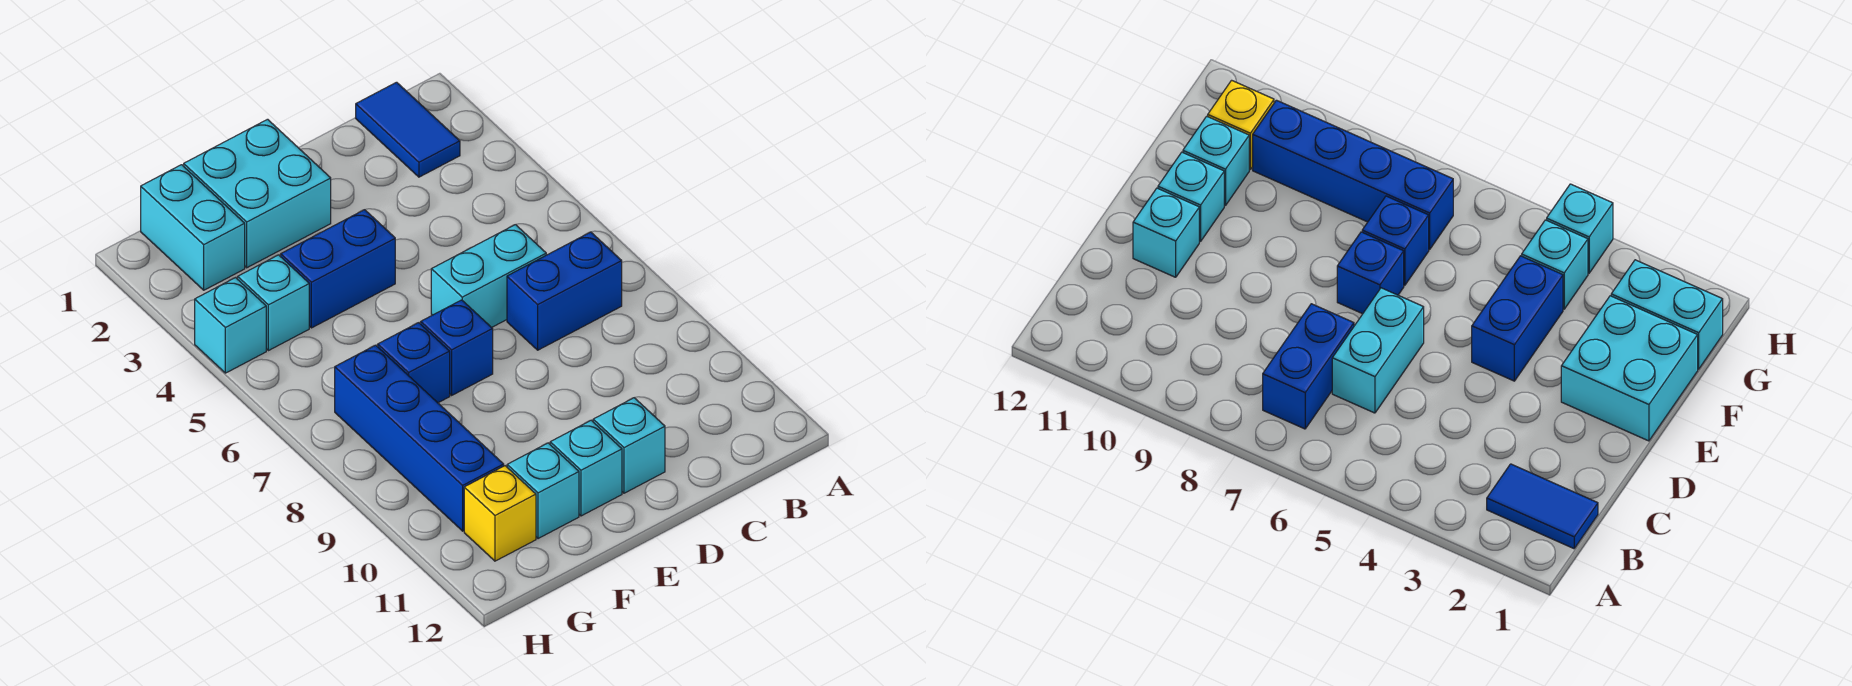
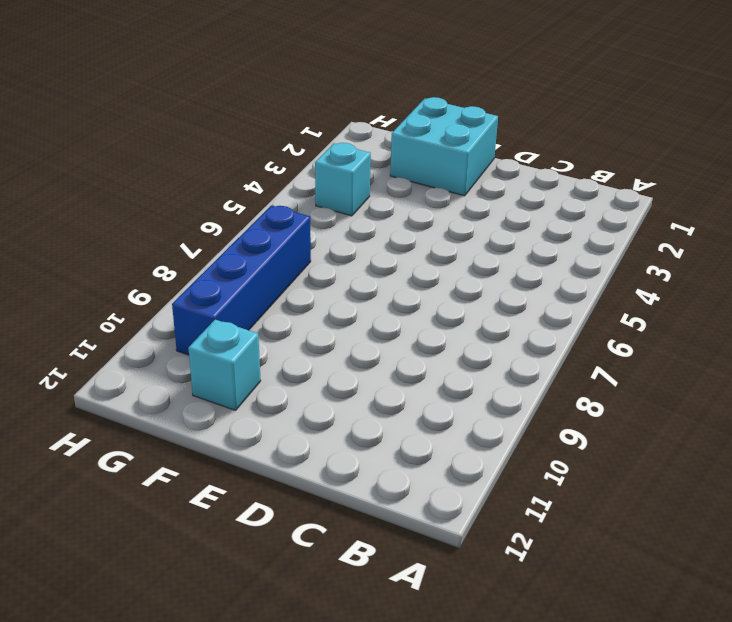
none -> blue tile B1:B2 level 1
none -> blue brick B7:C7 level 1
none -> cyan brick C6:D6 level 1

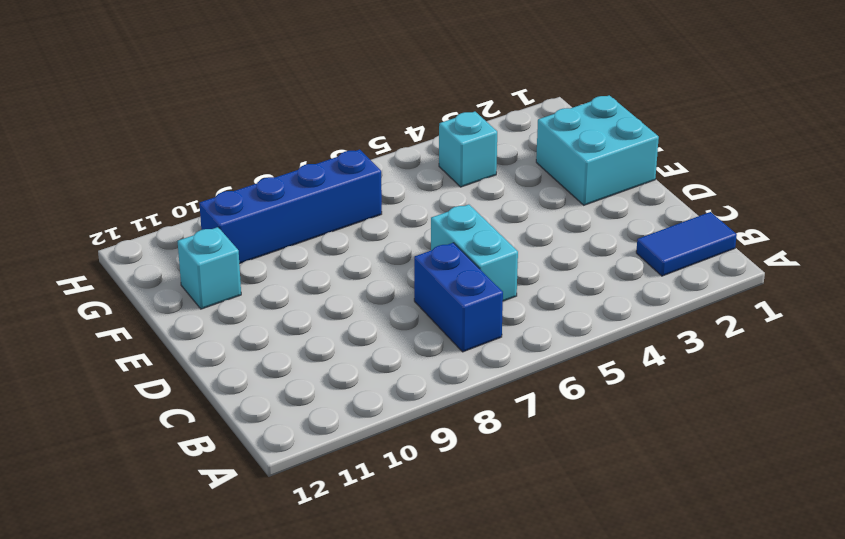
none -> cyan brick D11 level 1
none -> blue brick E4:F4 level 1
none -> blue brick E7 level 1

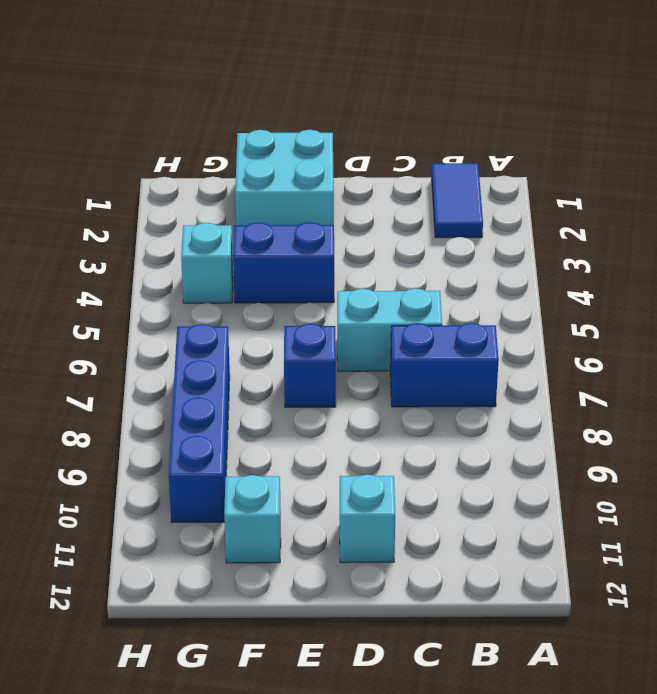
none -> cyan brick E11 level 1
none -> blue brick F7 level 1
none -> cyan brick G1:G2 level 1

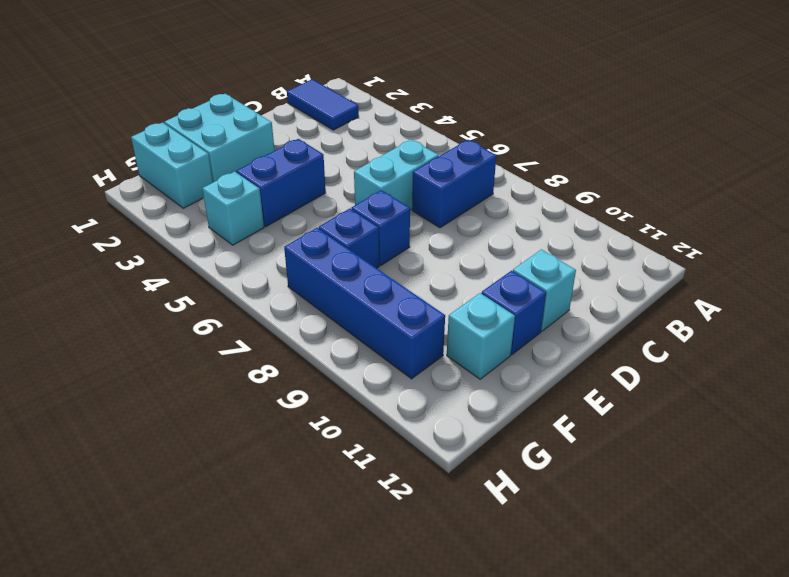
blue brick E11 level 1 -> cyan brick E11 level 1
none -> yellow brick G11 level 1
none -> cyan brick H4 level 1

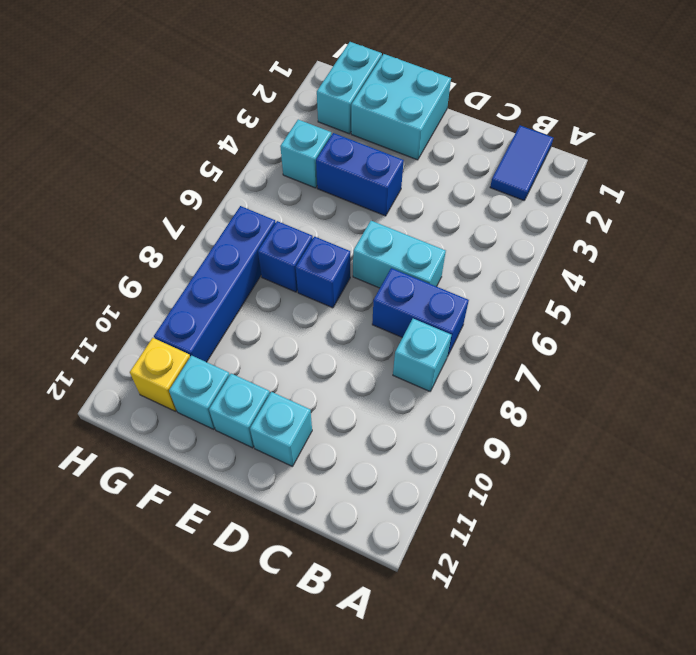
cyan brick B8 level 1 -> cyan brick H4 level 1

